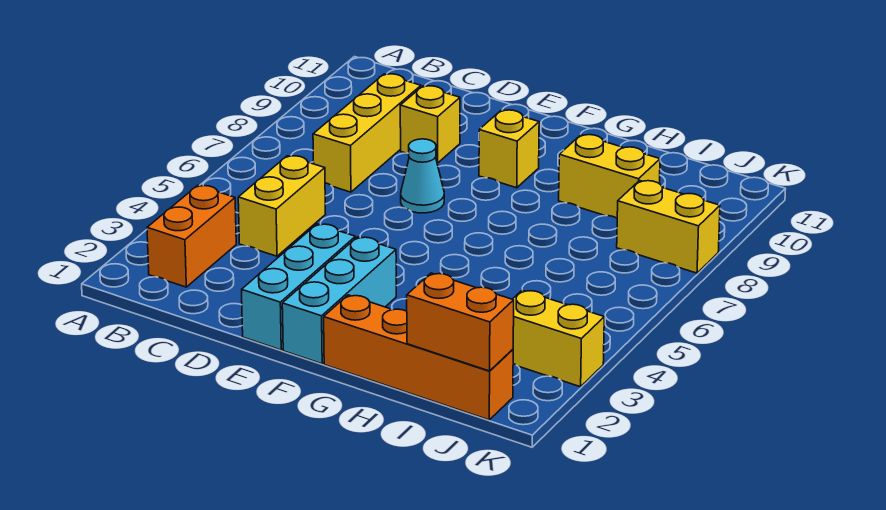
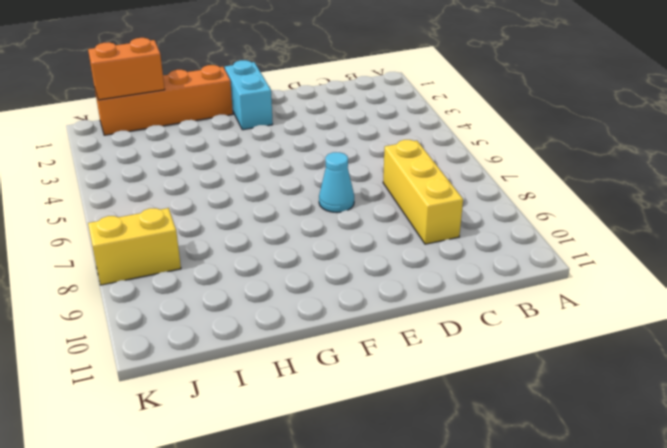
cyan brick F1:F2 level 1 -> cyan brick F1:F3 level 1
none -> orange brick B2:B3 level 1
none -> yellow brick C4:C5 level 1
none -> yellow brick D9 level 1

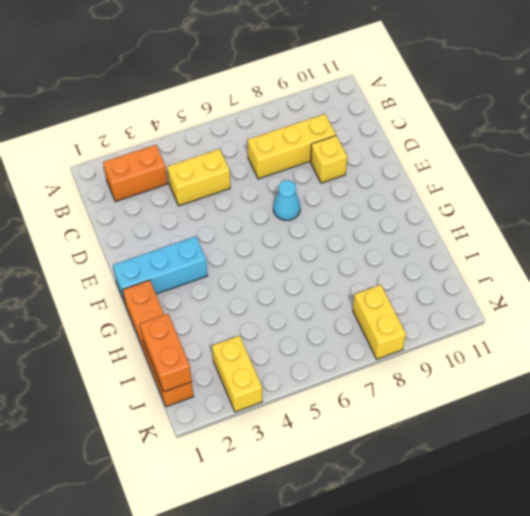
none -> cyan brick E1:E3 level 1
none -> yellow brick F9 level 1
none -> yellow brick H9:I9 level 1

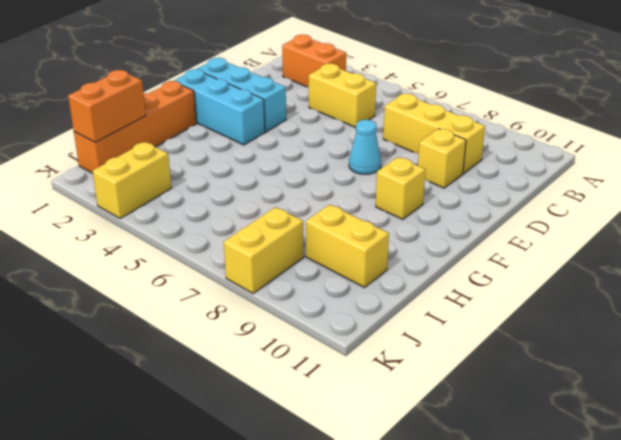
yellow brick I9:I10 level 1 -> yellow brick H9:I9 level 1

